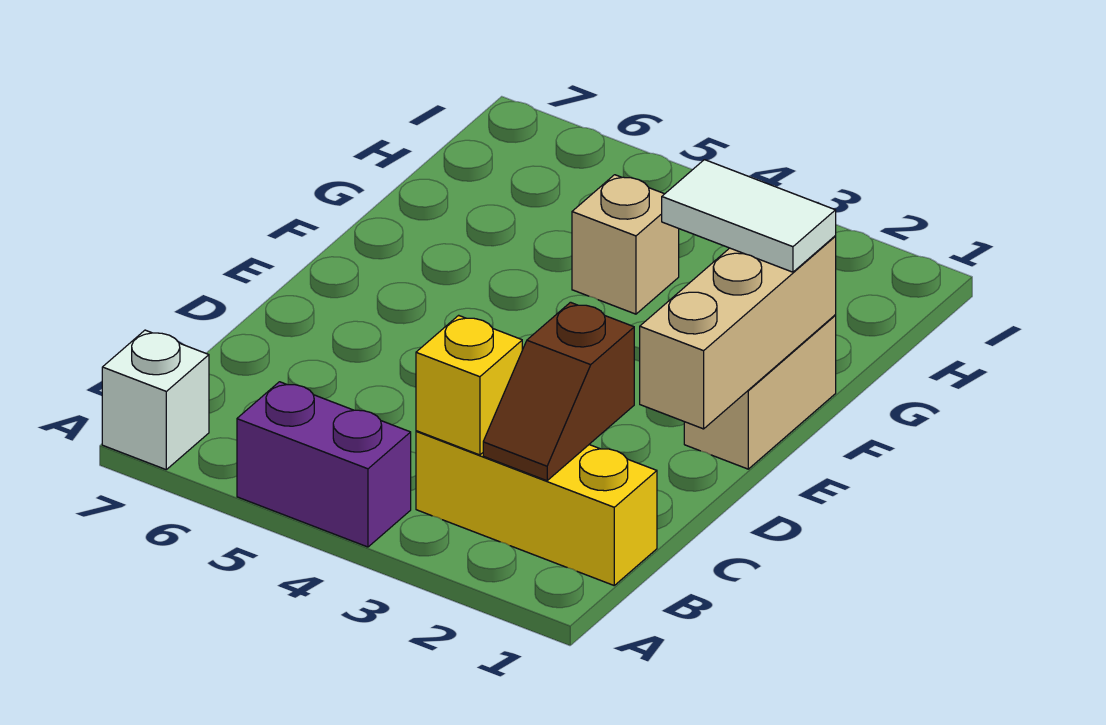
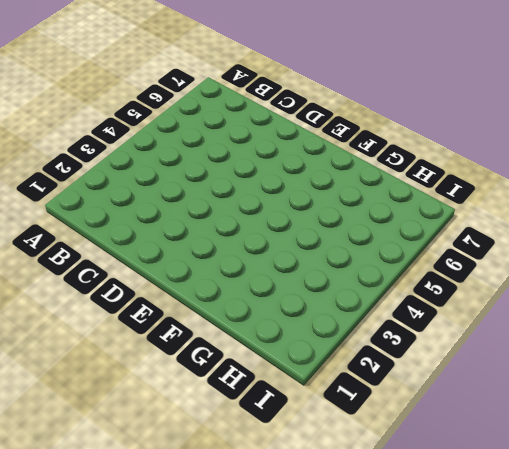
none -> purple brick A4:A5 level 1
none -> white brick A7 level 1

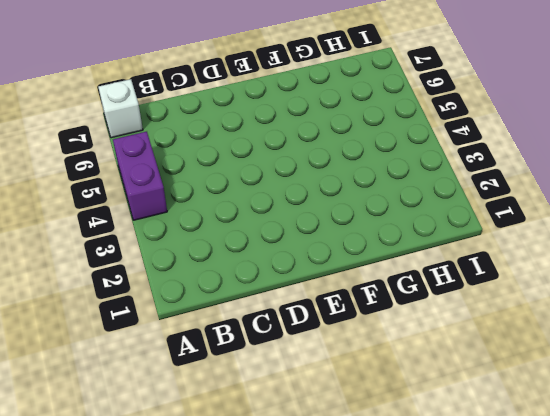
none -> yellow brick B1:B3 level 1
none -> tan brick E1:F1 level 1

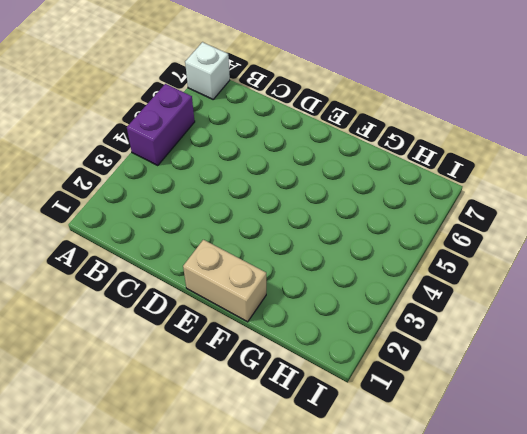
none -> yellow brick B1:B3 level 1
none -> tan brick G4 level 1

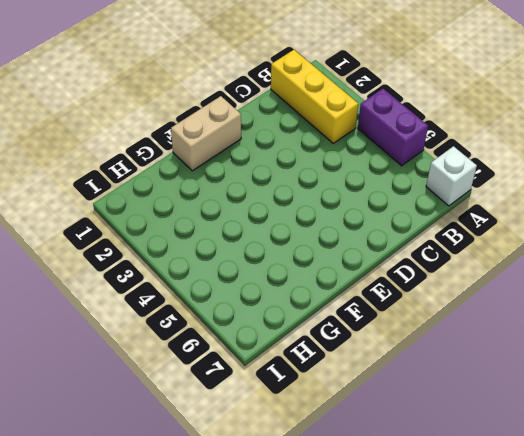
none -> tan brick G4 level 1
none -> brown slope B2:C2 level 2 top C

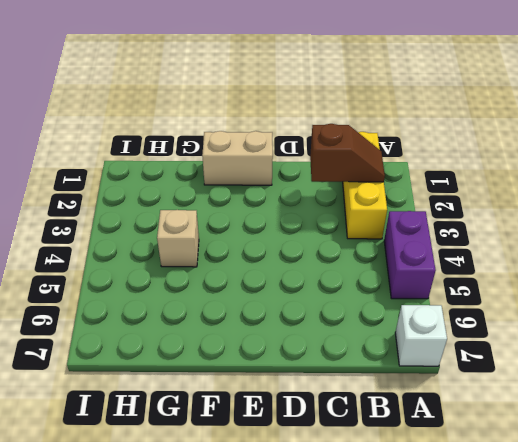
none -> yellow brick B3 level 2
none -> tan brick D1:F1 level 2

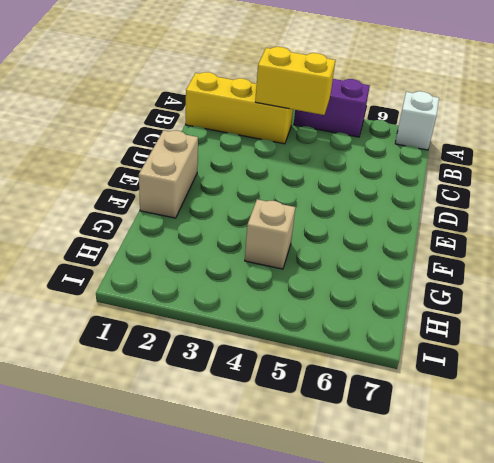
yellow brick B3:B4 level 2 -> yellow brick B3 level 2
none -> brown slope B2:C2 level 2 top C
none -> tan brick D1:F1 level 2

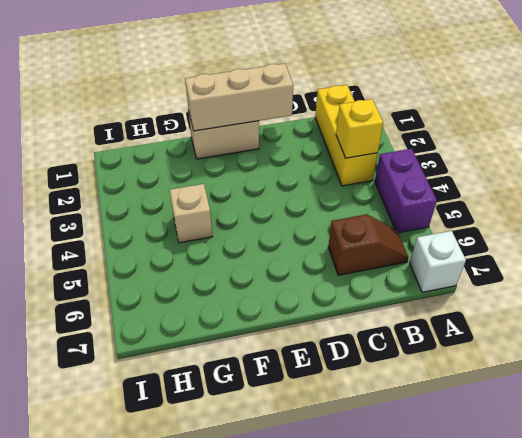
brown slope B6:C6 level 1 top C -> brown slope B2:C2 level 2 top C
none -> white tile F1:F2 level 3

